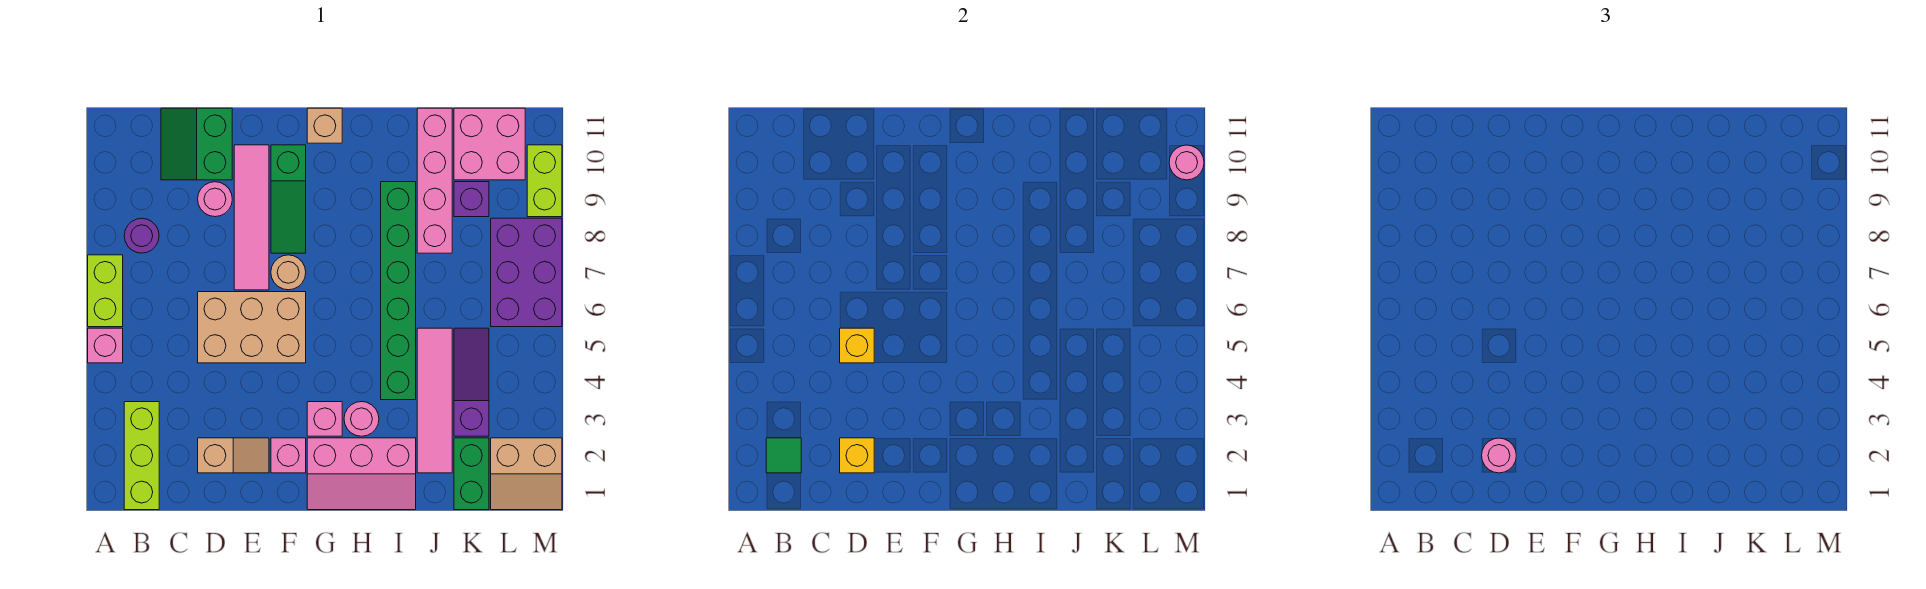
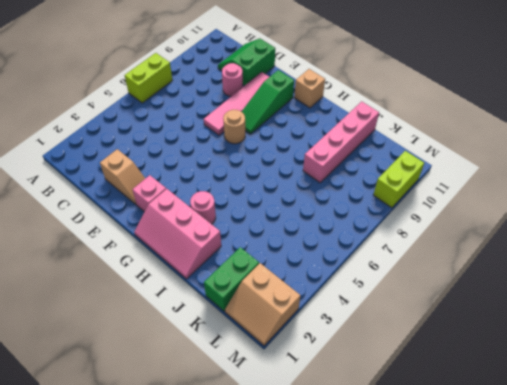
none -> pink brick A5 level 1
none -> lime brick B1:B3 level 1
none -> purple round brick B8 level 1
none -> tan brick D5:F6 level 1

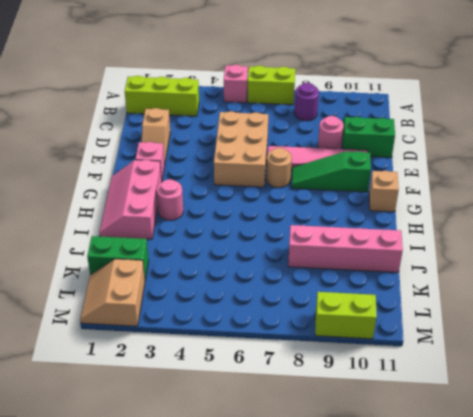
none -> pink brick G3 level 1
none -> green brick I4:I9 level 1
none -> pink tile J2:J5 level 1
none -> purple slope K3:K5 level 1 top 3

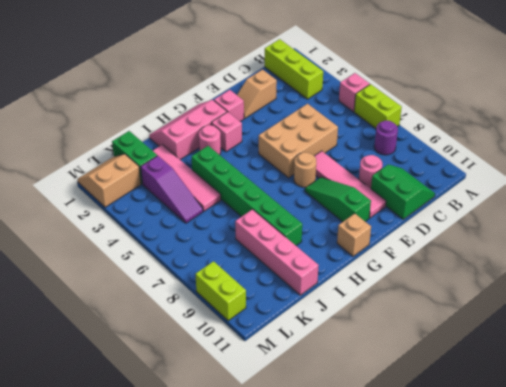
none -> purple brick K9 level 1
none -> pink brick K10:L11 level 1
none -> purple brick L6:M8 level 1
none -> green tile B2 level 2

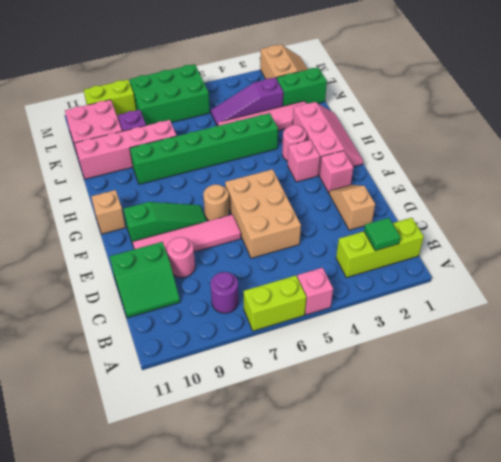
green brick L6:M8 level 1 -> purple brick L6:M8 level 1
none -> yellow brick D2 level 2
none -> yellow brick D5 level 2
none -> pink round brick M10 level 2
none -> pink round brick D2 level 3

